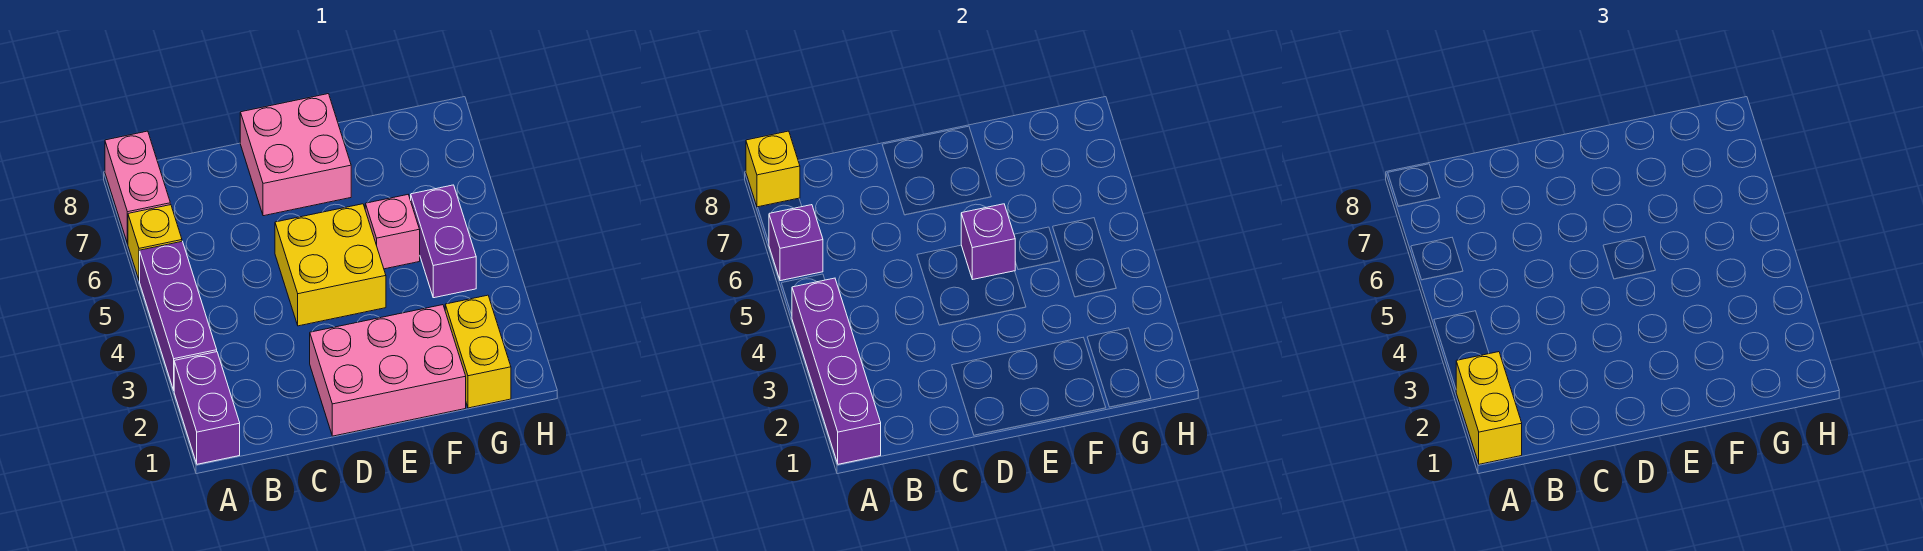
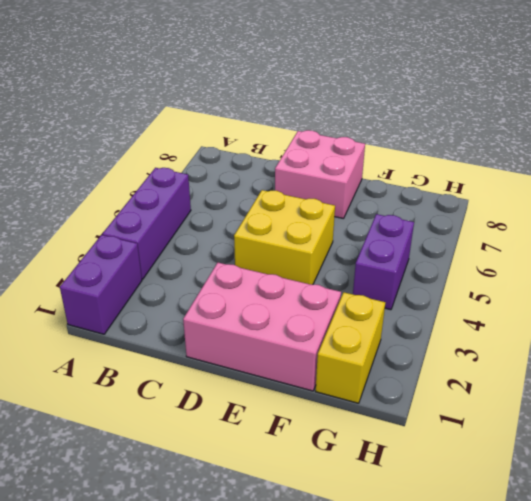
none -> yellow brick A6 level 1
none -> pink brick A7:A8 level 1
none -> pink brick F5 level 1

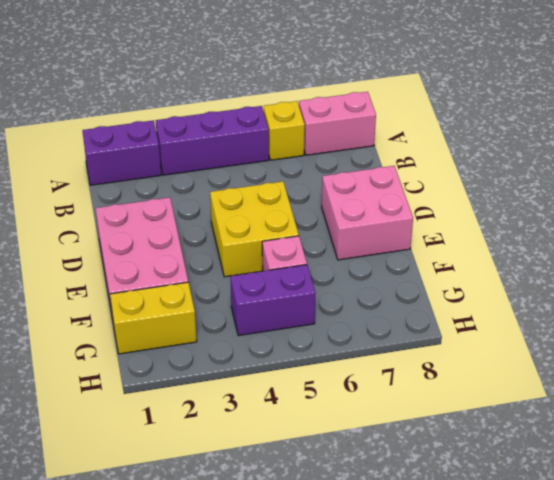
none -> purple brick A1:A4 level 2
none -> purple brick A6 level 2
none -> yellow brick A8 level 2

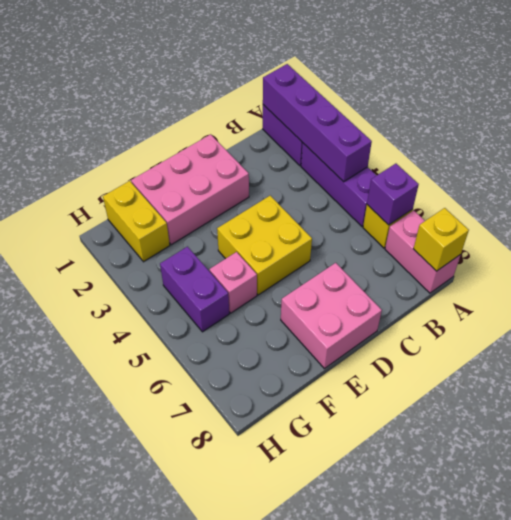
none -> purple brick E5 level 2
none -> yellow brick A1:A2 level 3

